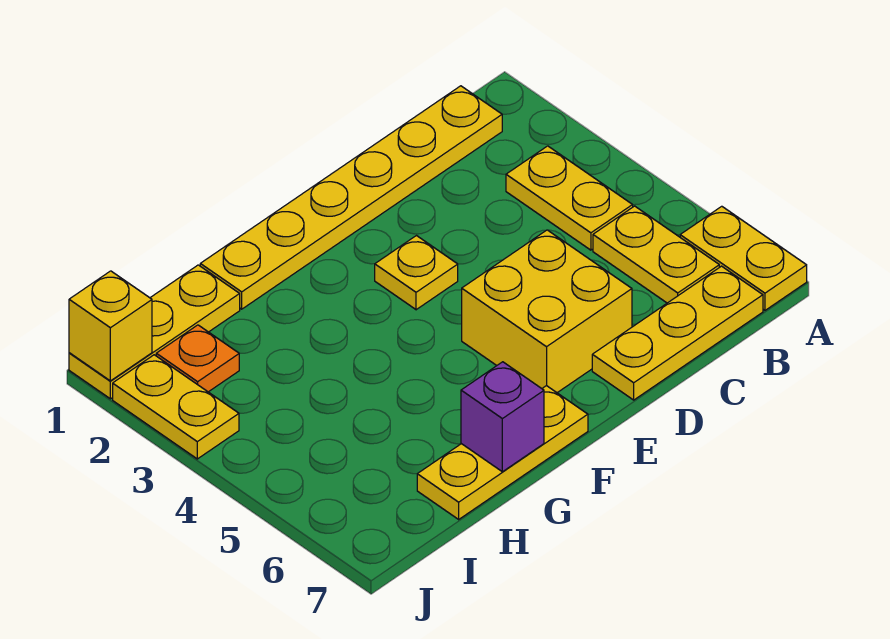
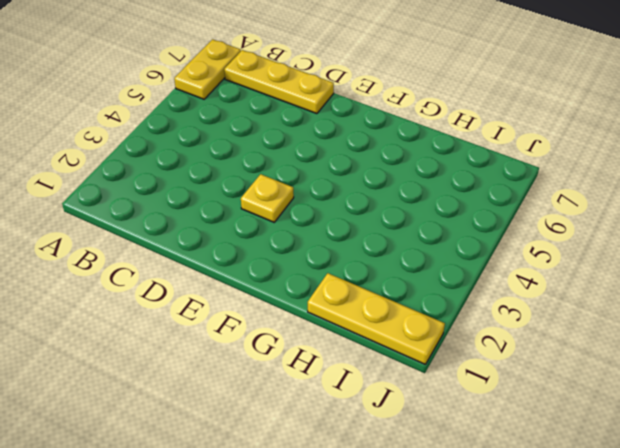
none -> yellow plate B1:G1 level 1
none -> yellow plate B3:B4 level 1
none -> yellow plate B5:B6 level 1

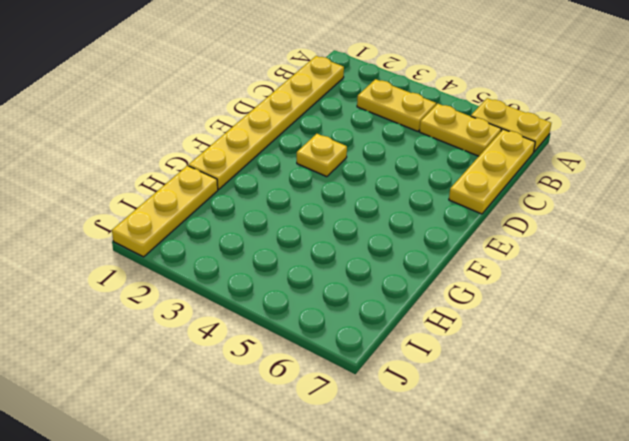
none -> yellow brick D5:E6 level 1
none -> yellow plate F7:H7 level 1
none -> orange plate I2 level 1

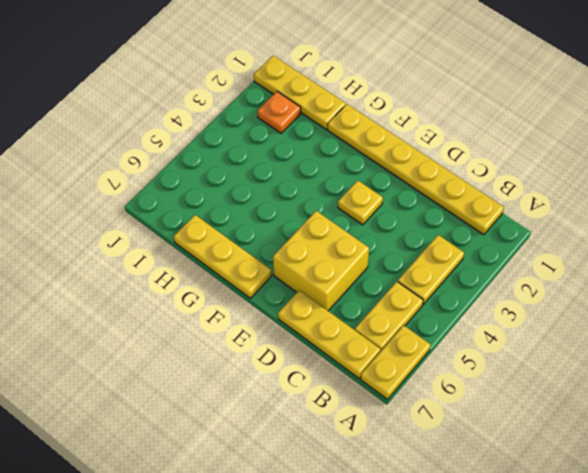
none -> yellow plate J2:J3 level 1
none -> purple brick G7 level 2
none -> yellow brick J1 level 2

